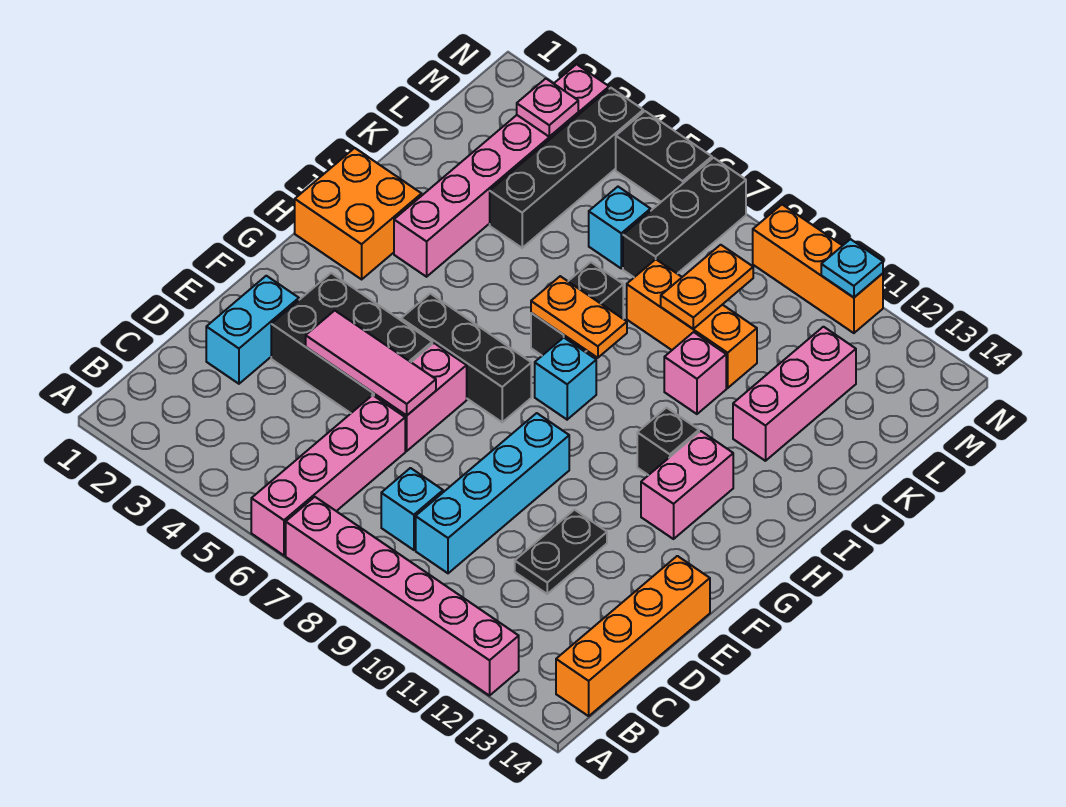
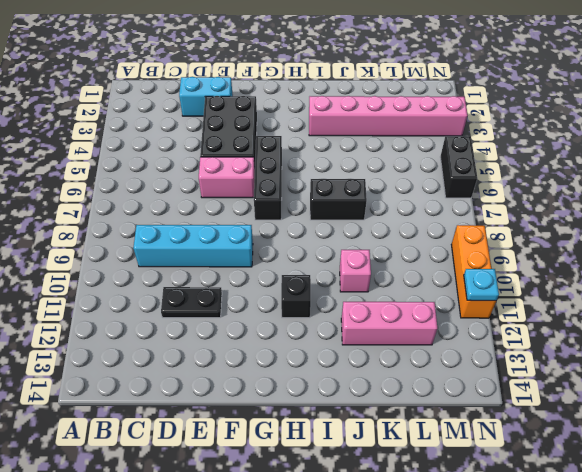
none -> pink brick A6:D6 level 1
none -> pink brick A7:A12 level 1
none -> orange brick B14:E14 level 1

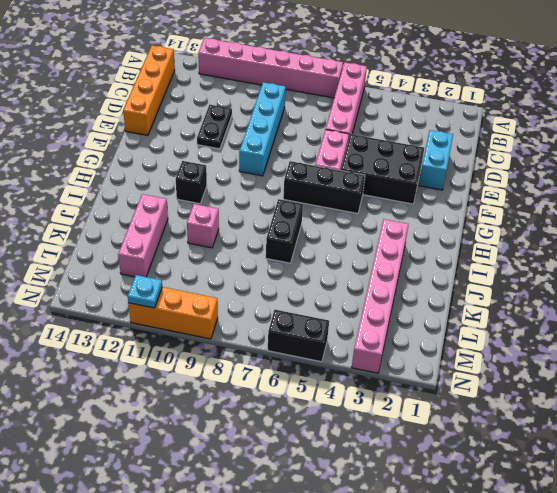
none -> cyan brick C8 level 1
none -> pink brick G12:H12 level 1
none -> orange brick H1:I2 level 1

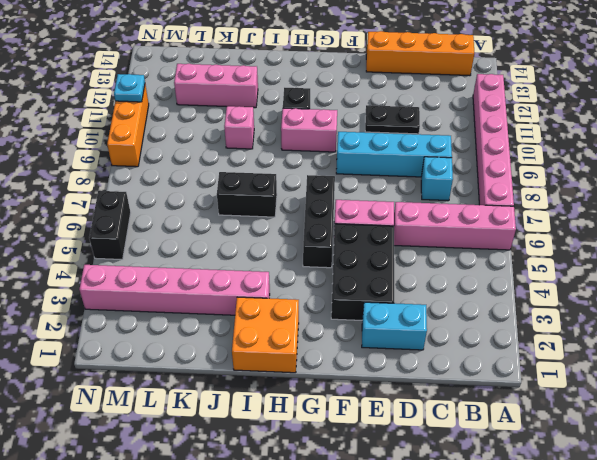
pink brick G10:H10 level 1 -> pink brick G12:H12 level 1
none -> cyan brick H8 level 1
none -> black brick K4:N4 level 1
none -> orange brick K8:K10 level 1

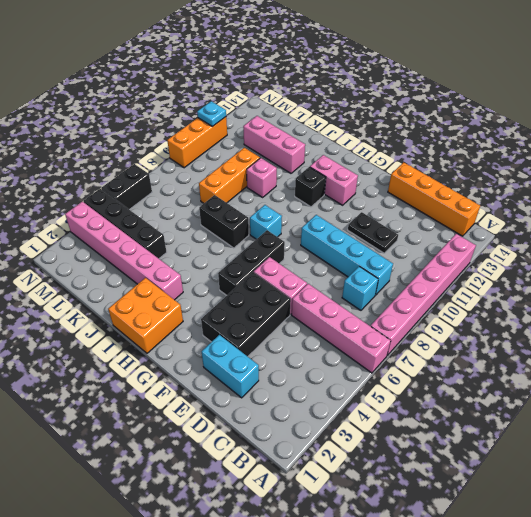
none -> cyan brick L6 level 1
none -> black brick L7:N7 level 1
none -> pink tile E4:E6 level 2

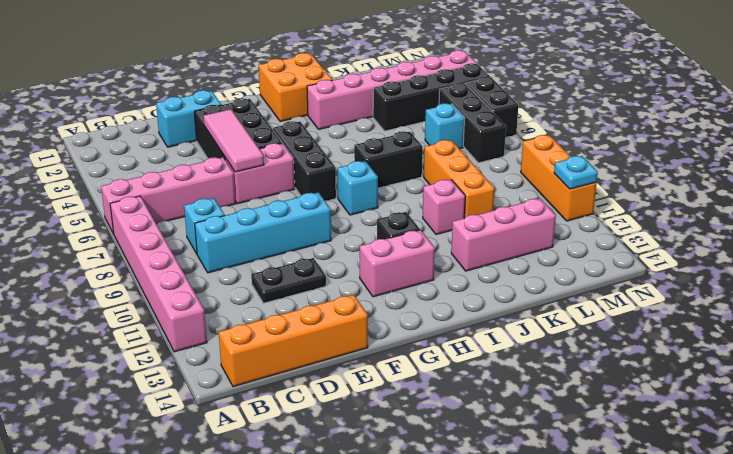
black brick M5:M7 level 1 -> black brick L7:N7 level 1
none -> orange plate I7:I8 level 2
none -> orange plate K9:L9 level 2
none -> pink plate M3 level 2

